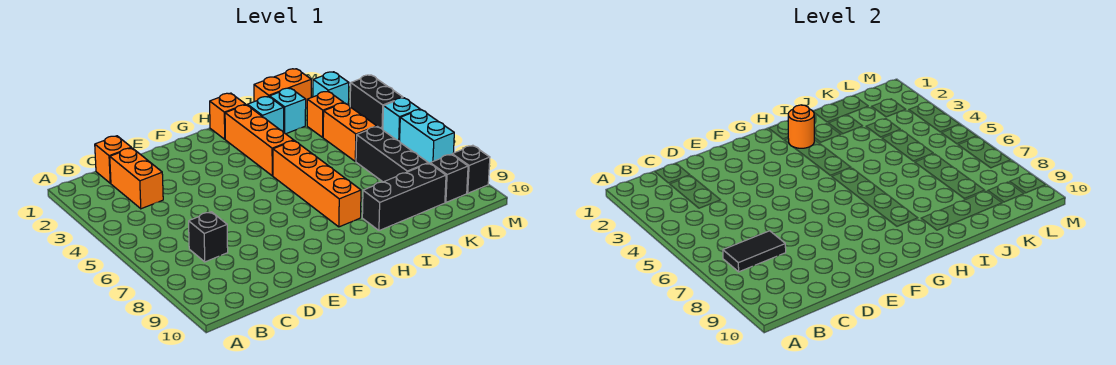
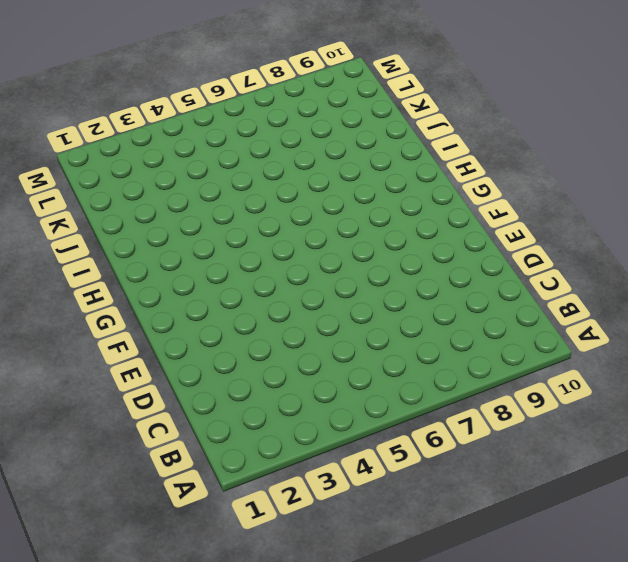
none -> orange brick C1 level 1
none -> orange brick C2:C3 level 1
none -> black brick C7 level 1

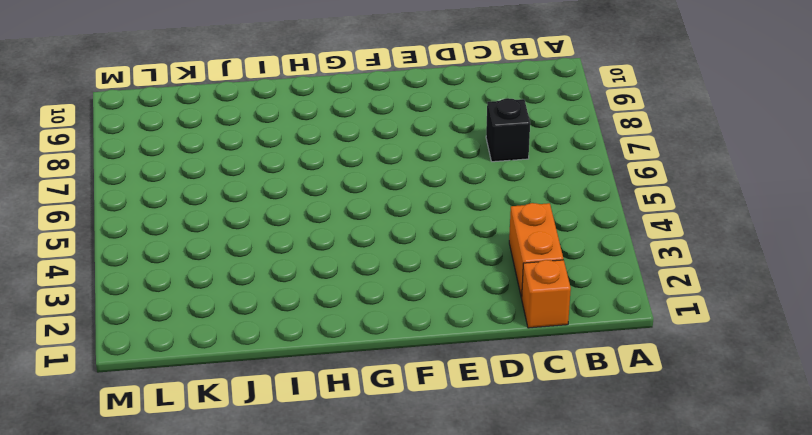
none -> orange brick H1 level 1
none -> orange brick H2:H4 level 1
none -> orange brick H5:H8 level 1

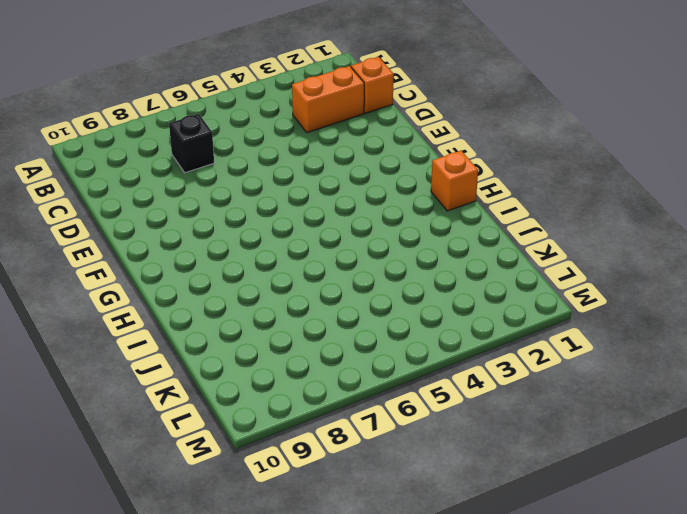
none -> orange brick H2:H4 level 1
none -> orange brick H5:H8 level 1
none -> cyan brick I2 level 1

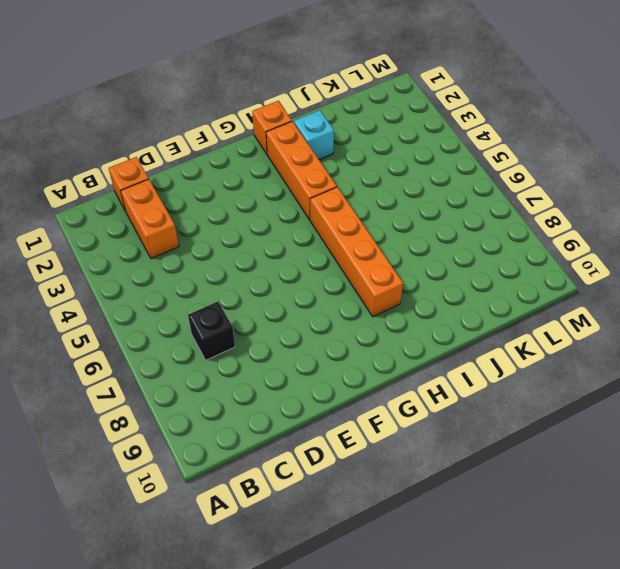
none -> black brick I9:K9 level 1
none -> orange brick J1:K1 level 1
none -> cyan brick J2 level 1

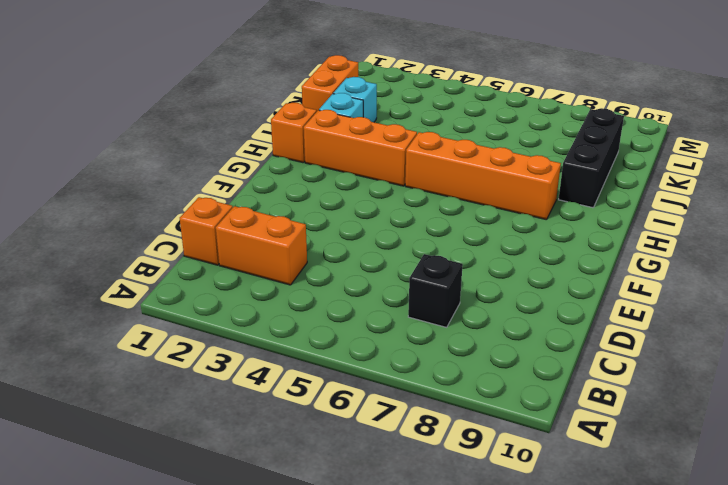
none -> orange brick K3 level 1
none -> orange brick K4:K5 level 1
none -> black brick K6:K8 level 1

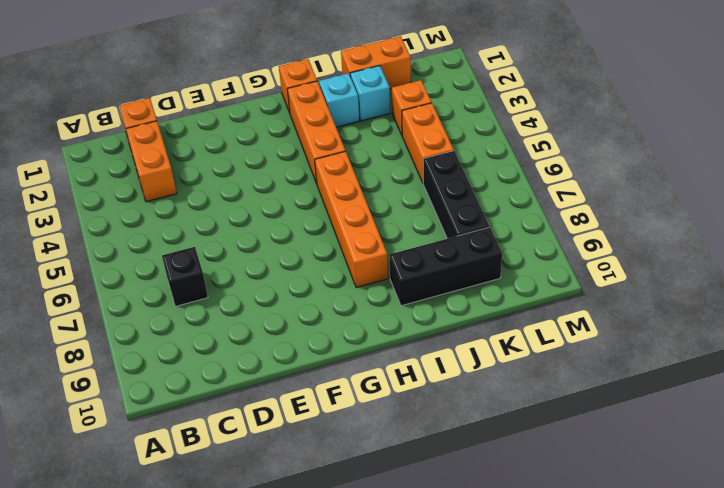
none -> cyan brick L2 level 1
none -> black brick L9 level 1
none -> black brick M3:M4 level 1

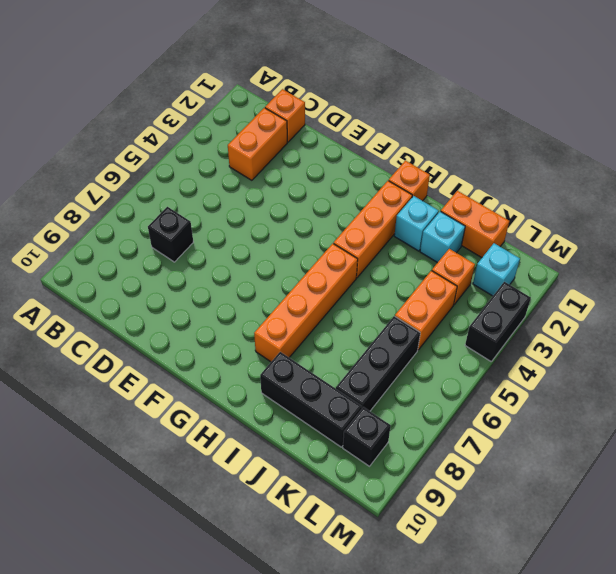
none -> cyan brick M5 level 1
none -> cyan brick M6:M7 level 1
none -> black brick M9 level 1

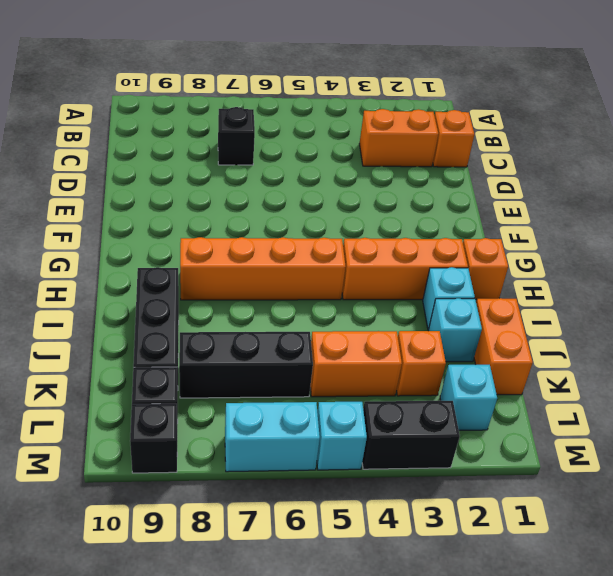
none -> black tile B7:C7 level 2
none -> orange round brick H2 level 2

